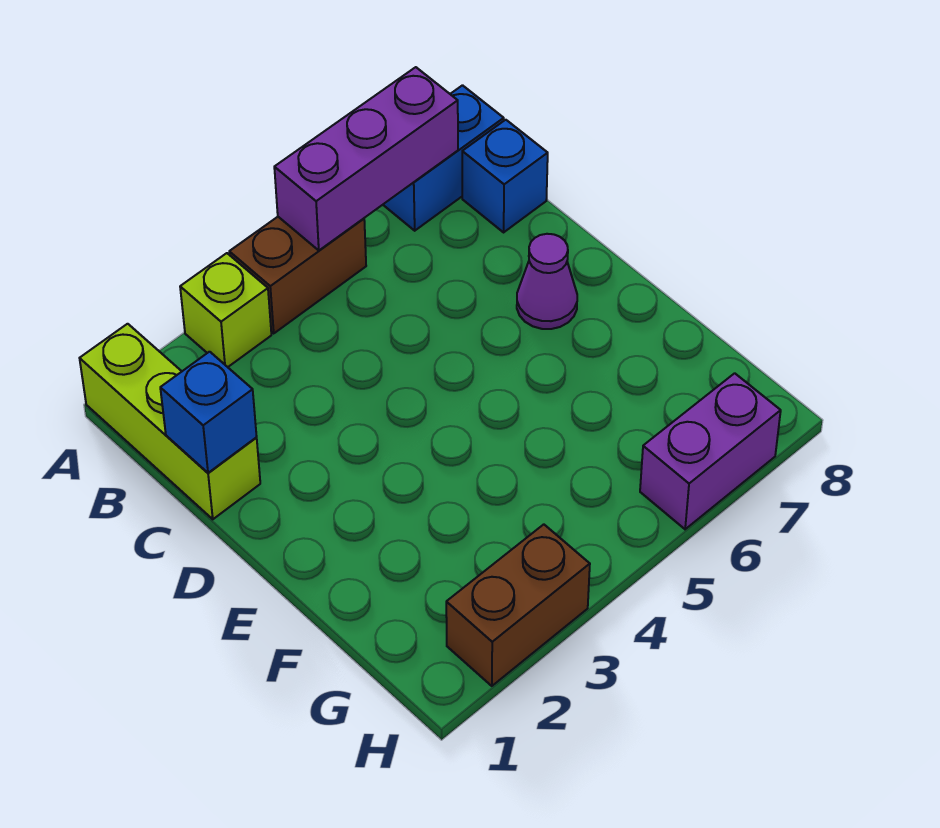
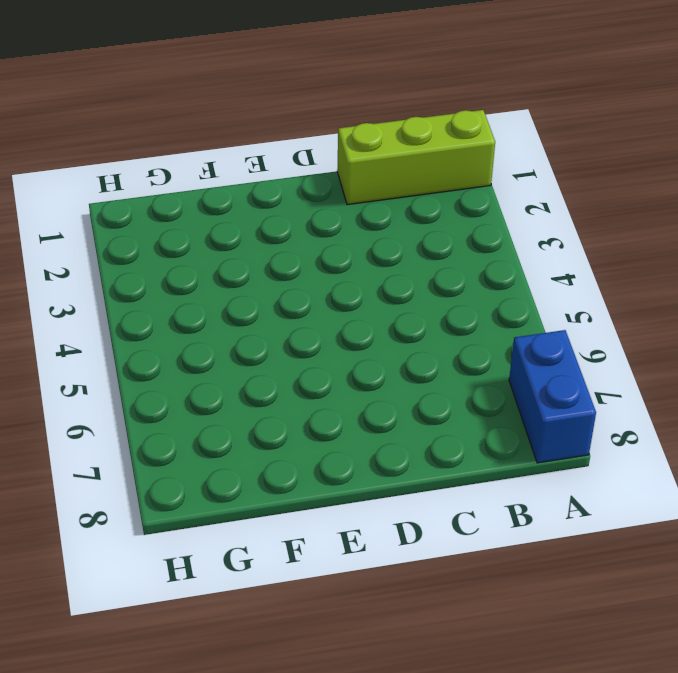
none -> lime brick A3 level 1
none -> brown brick A4:A5 level 1

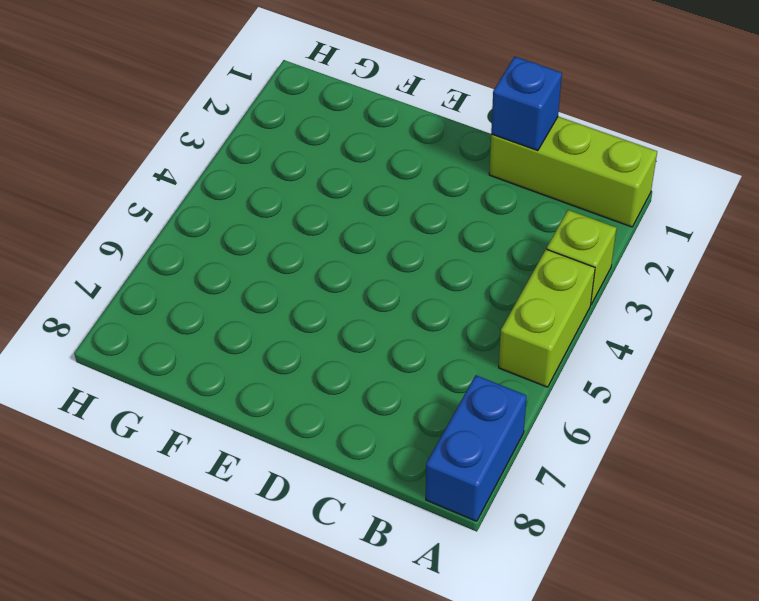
lime brick A4:A5 level 1 -> brown brick A4:A5 level 1
none -> blue brick B8 level 1
none -> purple cone D7 level 1

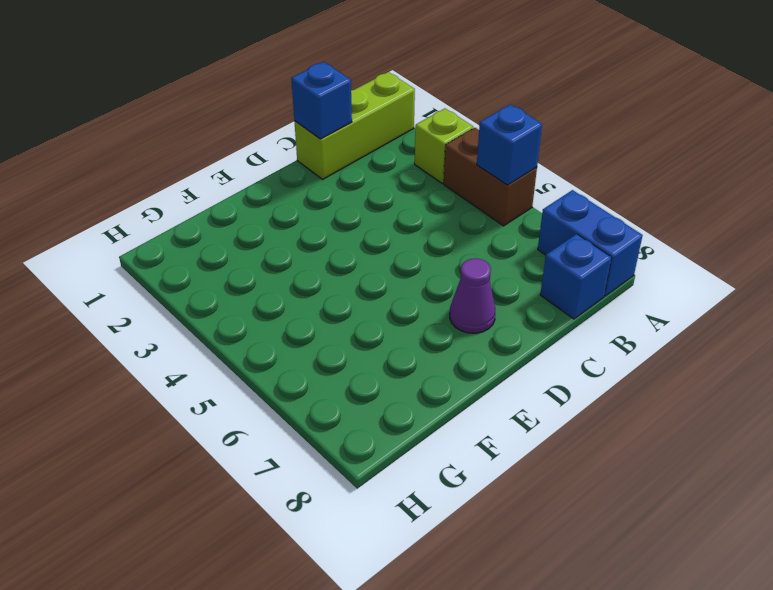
blue brick A5 level 2 -> purple brick A5:A7 level 2
none -> brown brick H2:H3 level 1
none -> purple brick H6:H7 level 1

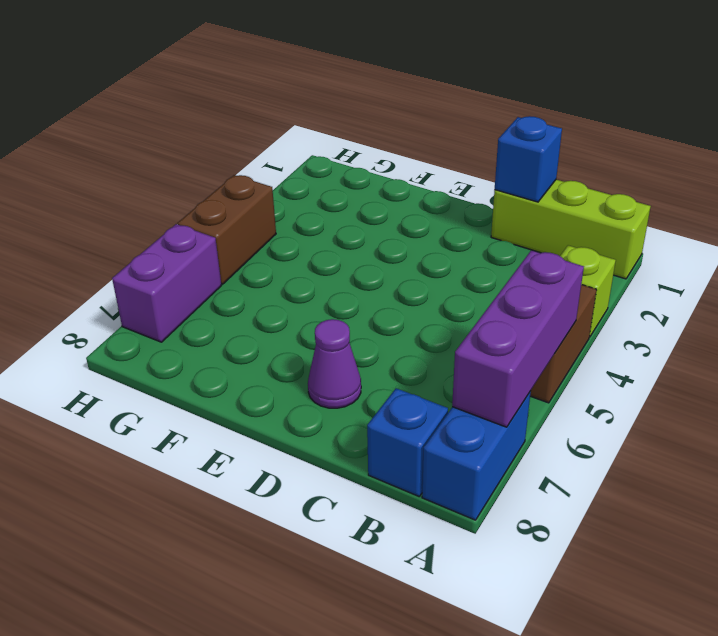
brown brick H4:H5 level 1 -> brown brick H2:H3 level 1

